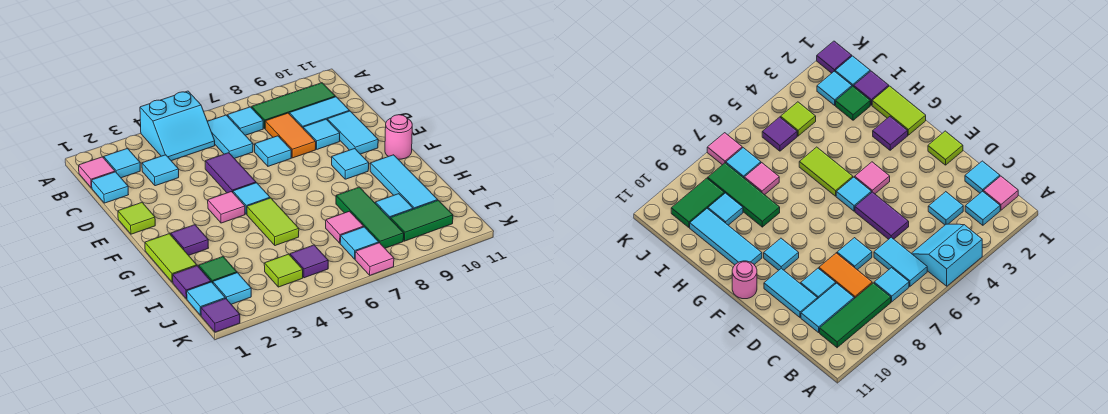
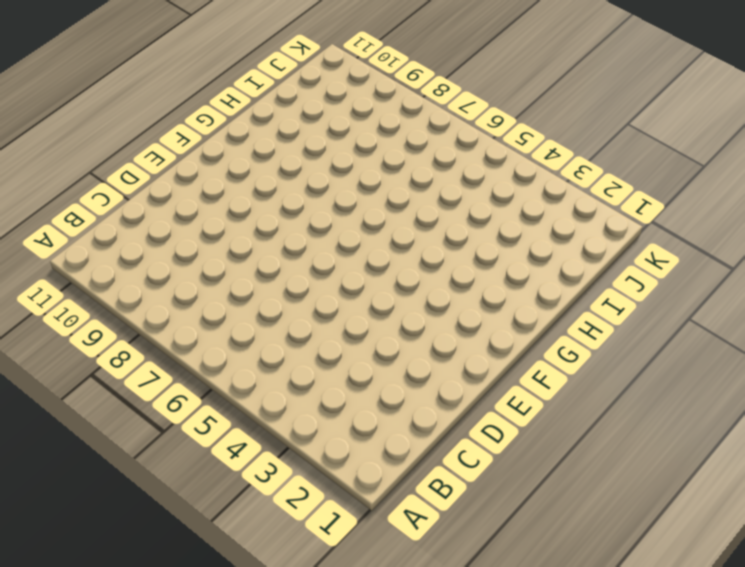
none -> cyan slope A4:B5 level 1 top A
none -> pink tile B1 level 1
none -> cyan tile B2 level 1
none -> cyan tile B6:C6 level 1

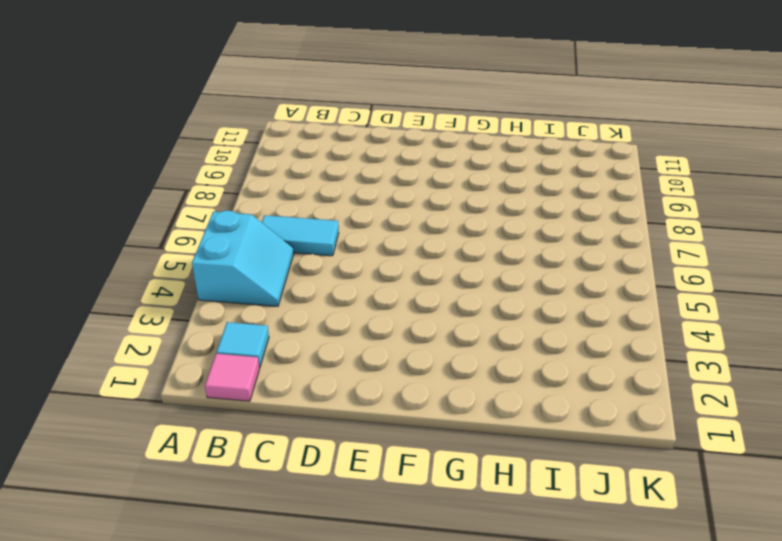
none -> cyan tile B7 level 1
none -> green tile B8:B10 level 1
none -> cyan tile C1 level 1
none -> cyan tile C3 level 1

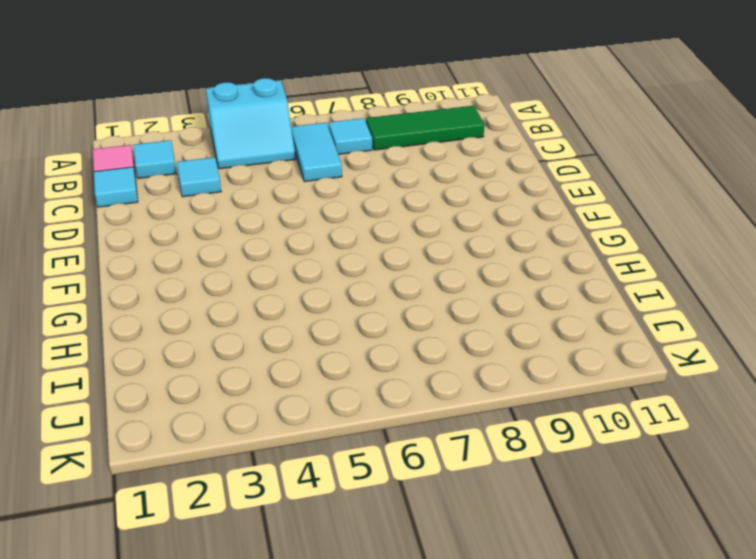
none -> orange tile C8:D8 level 1
none -> cyan tile C9:C10 level 1
none -> purple tile D5:E5 level 1
none -> cyan tile D7 level 1

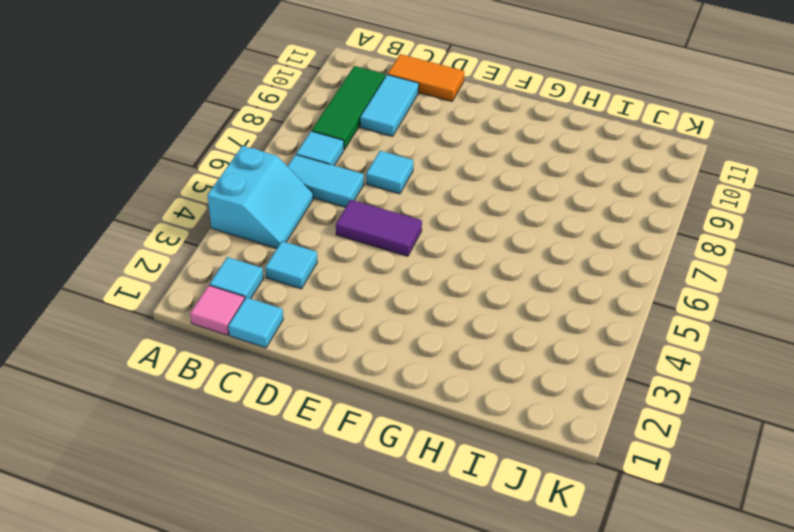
orange tile C11:D11 level 1 -> orange tile C8:D8 level 1
none -> cyan tile D9 level 1
none -> cyan tile D10:E10 level 1
none -> lime tile E1 level 1
none -> pink tile F4 level 1

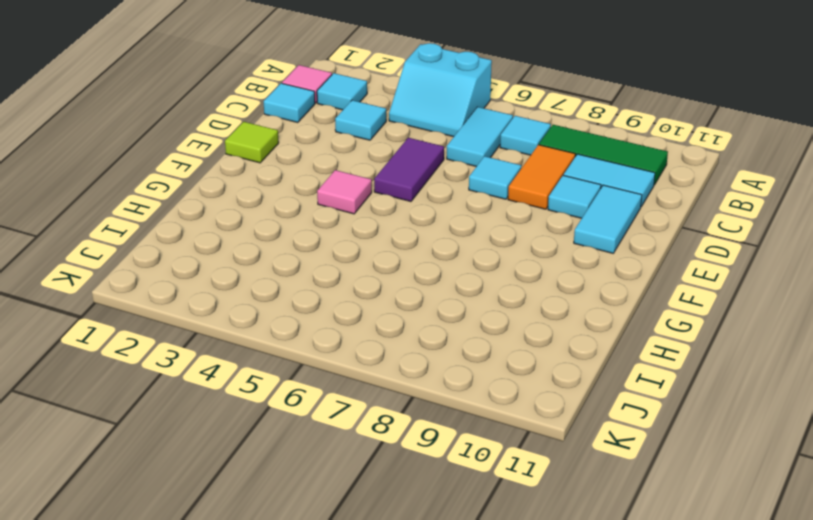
none -> cyan tile F5 level 1
none -> cyan tile F9 level 1
none -> pink round brick F11 level 1
none -> lime tile G1:H1 level 1

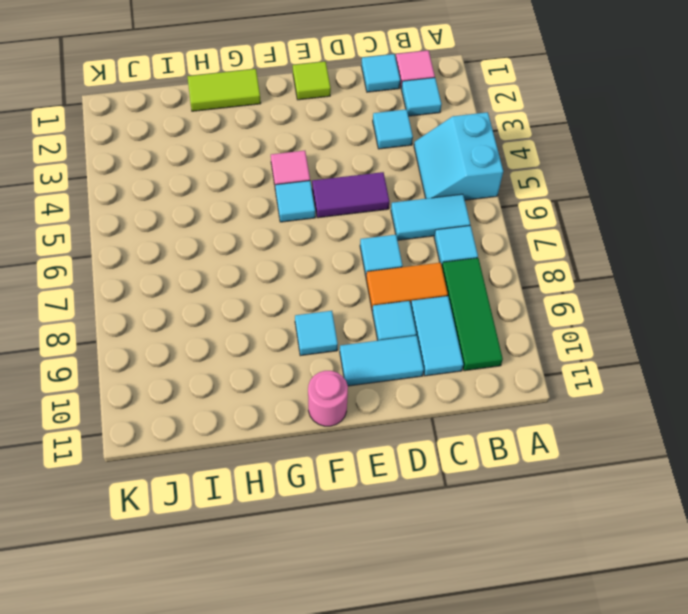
none -> purple tile G2 level 1
none -> lime tile G5:H5 level 1
none -> cyan tile G10:I10 level 1
none -> green tile H8:J8 level 1

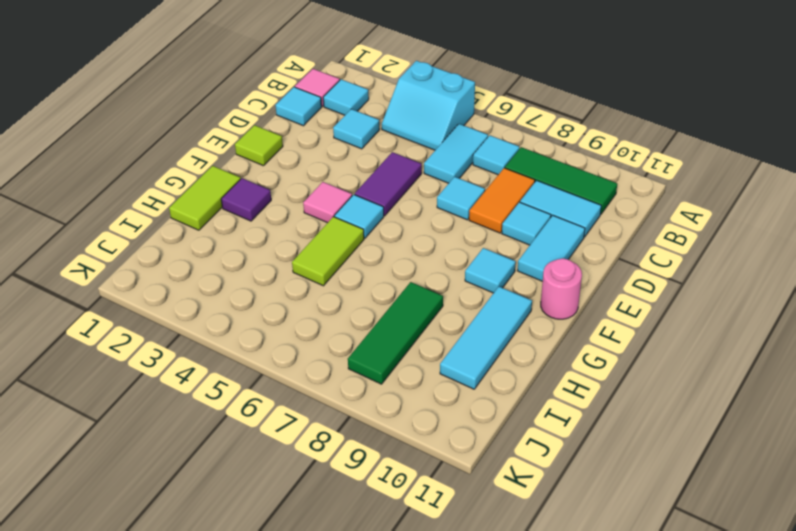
none -> purple tile I1 level 1
none -> green tile I2 level 1
none -> pink tile I7 level 1
none -> cyan tile I9 level 1

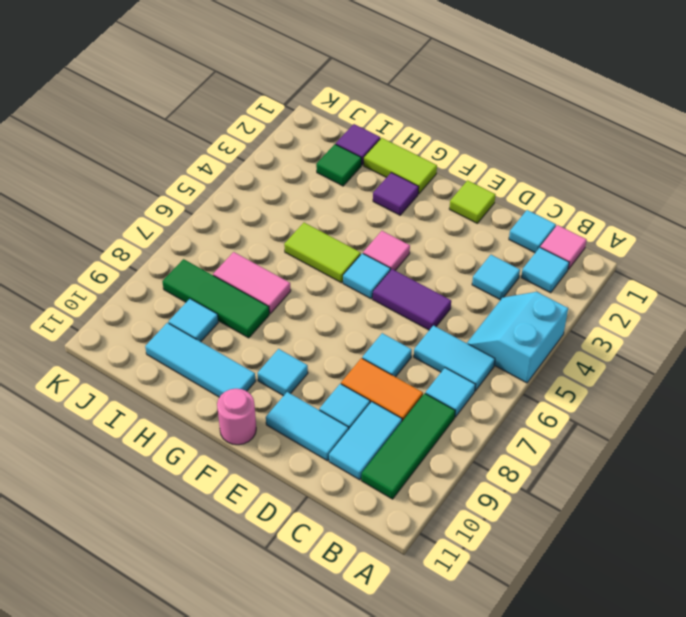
pink tile H7:I7 level 1 -> pink tile I7 level 1
none -> cyan tile J1 level 1
none -> cyan tile J2 level 1
none -> lime tile J4 level 1
none -> purple tile J5 level 1

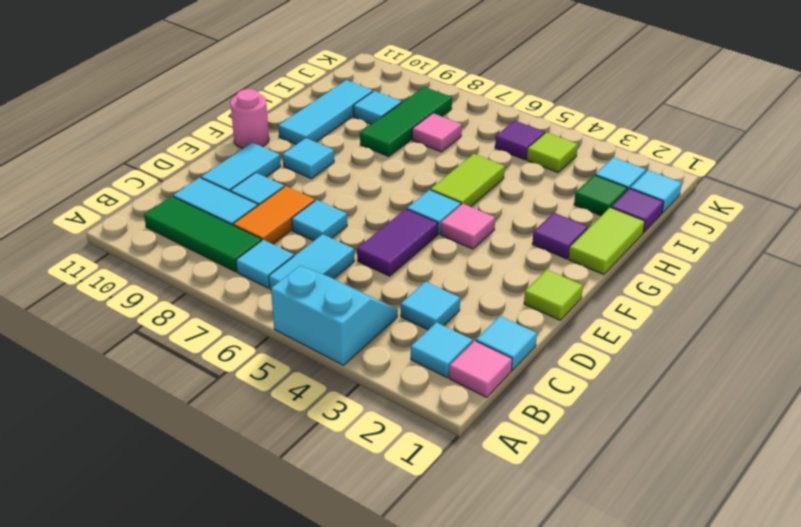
none -> cyan tile J7 level 1
none -> green tile J9:J10 level 1
none -> purple tile K1 level 1
none -> pink tile K7 level 1

